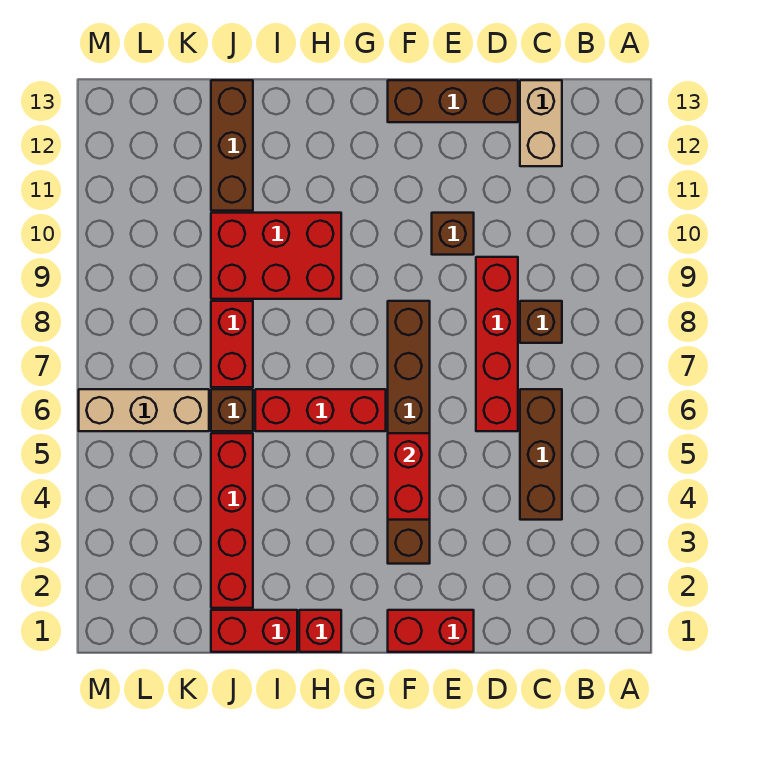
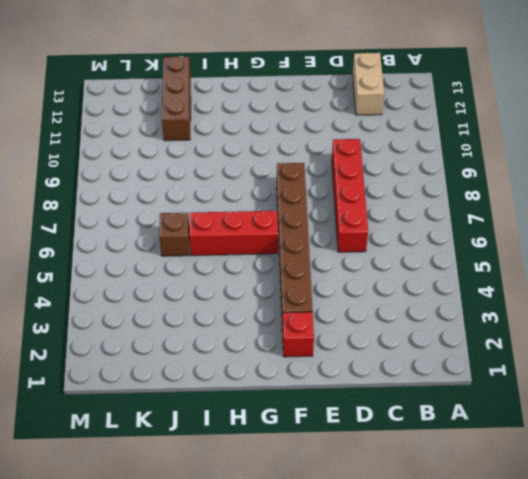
red brick F2 level 1 -> red brick H1 level 1
none -> brown brick C4:C6 level 1
none -> brown brick C8 level 1
none -> brown brick D13:F13 level 1

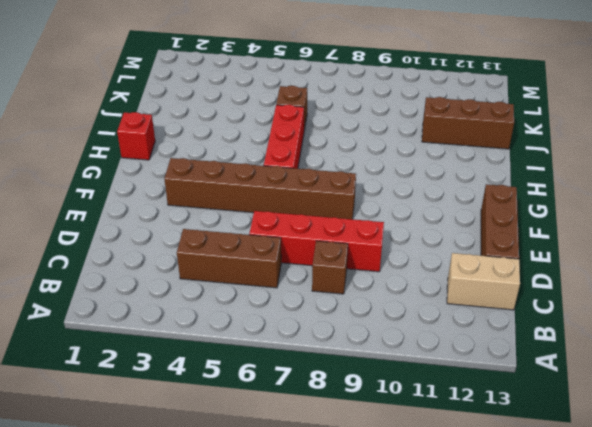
none -> red brick E1:F1 level 1
none -> brown brick E10 level 1
none -> red brick H9:J10 level 1

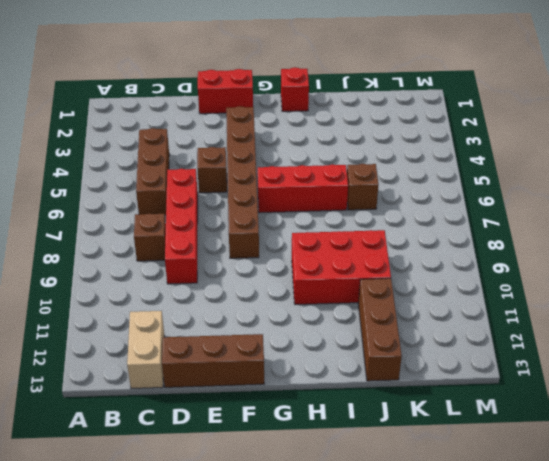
brown brick E5 level 1 -> brown brick E10 level 1
none -> red brick I1:J1 level 1
none -> red brick J2:J5 level 1
none -> red brick J7:J8 level 1

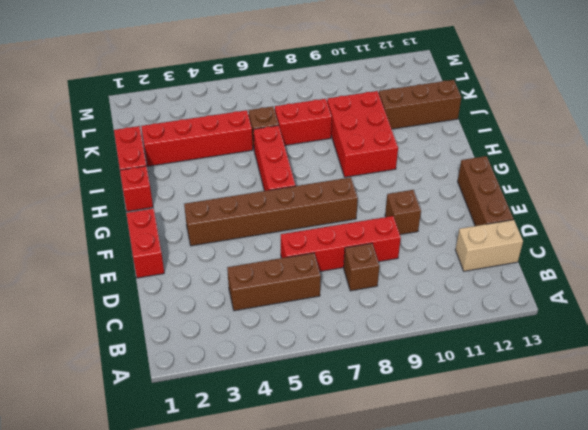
none -> tan brick K6:M6 level 1
none -> red brick F4:F5 level 2

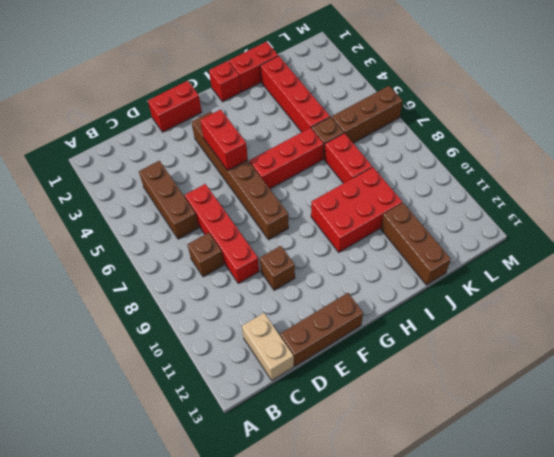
brown brick K6:M6 level 1 -> tan brick K6:M6 level 1

